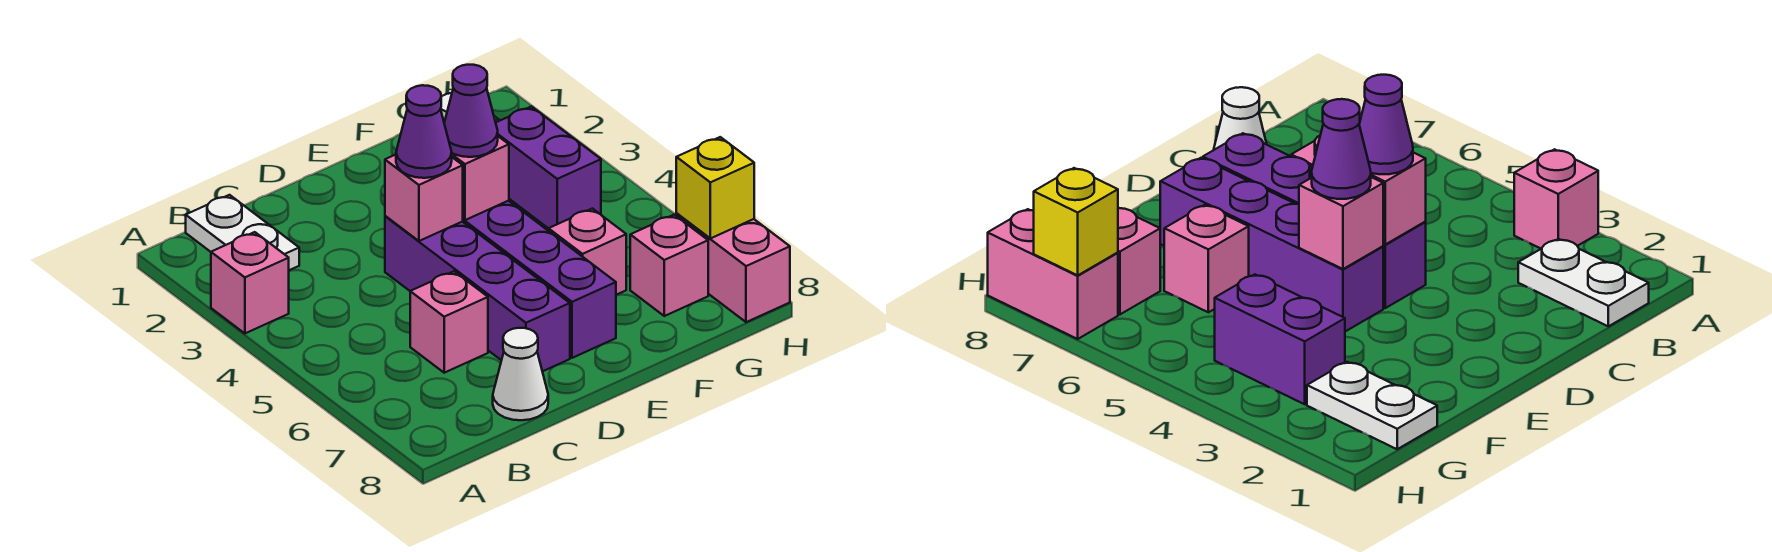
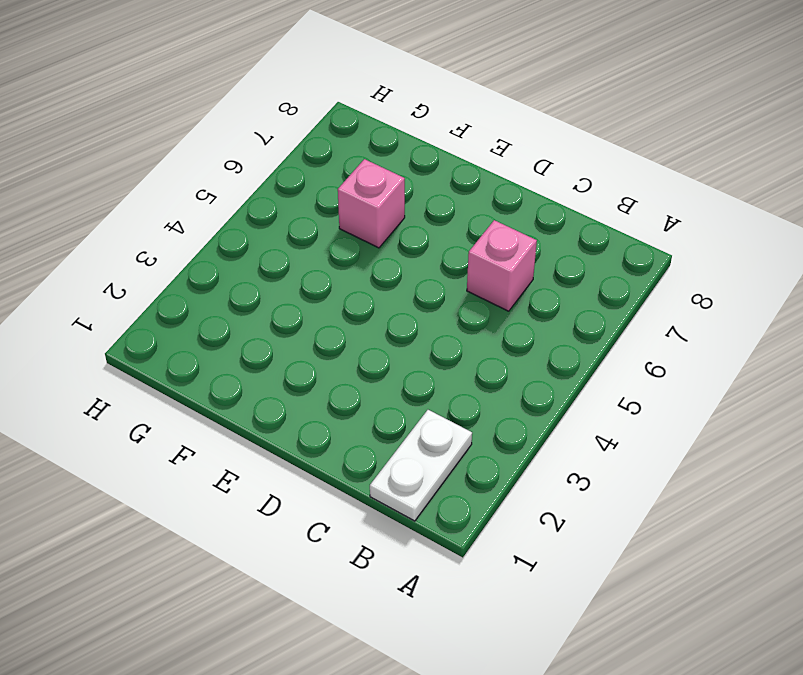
none -> pink brick A3 level 1
none -> white cone C8 level 1
none -> purple brick D4:D7 level 1

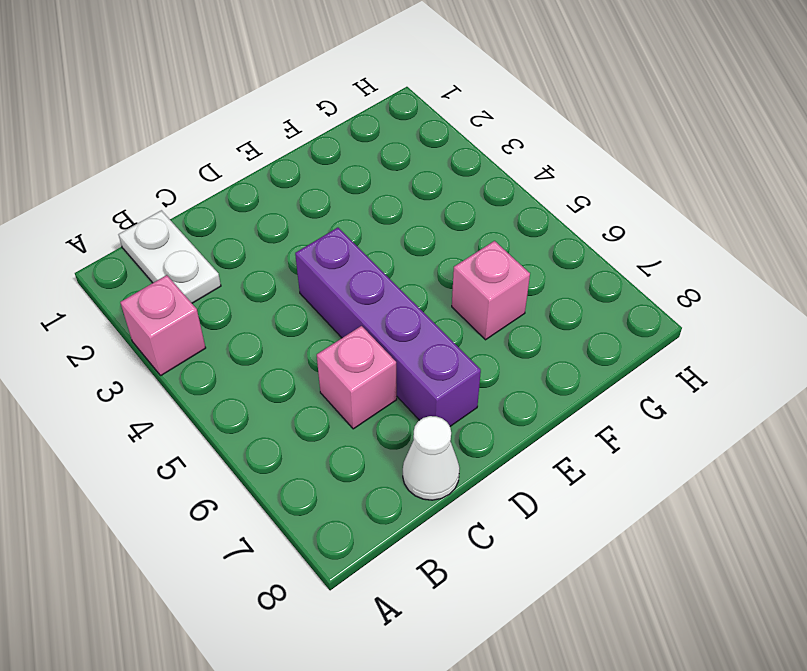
none -> purple brick E4:E7 level 1
none -> white plate G1:G2 level 1
none -> purple brick G3:G4 level 1

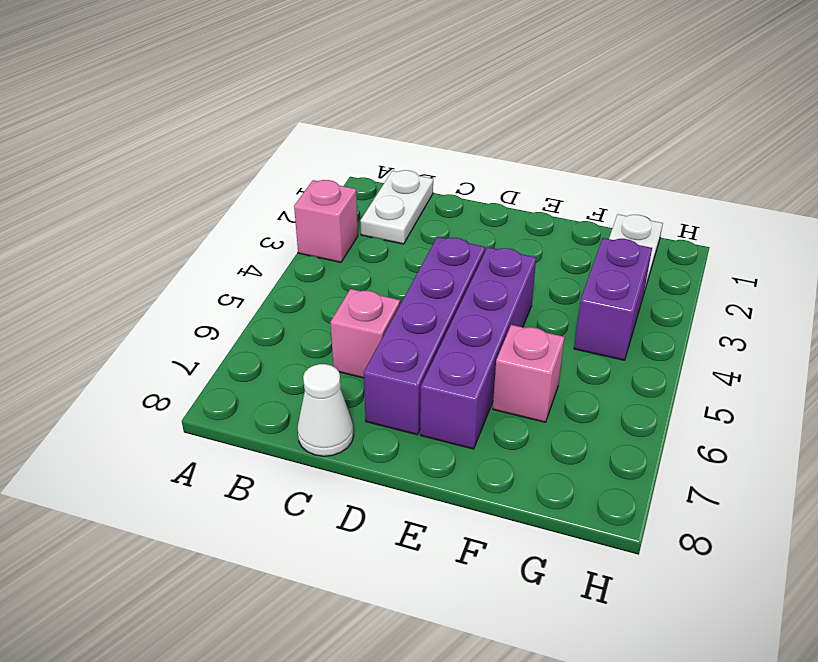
none -> pink brick G7 level 1
none -> pink brick H7:H8 level 1
none -> pink brick D4 level 2

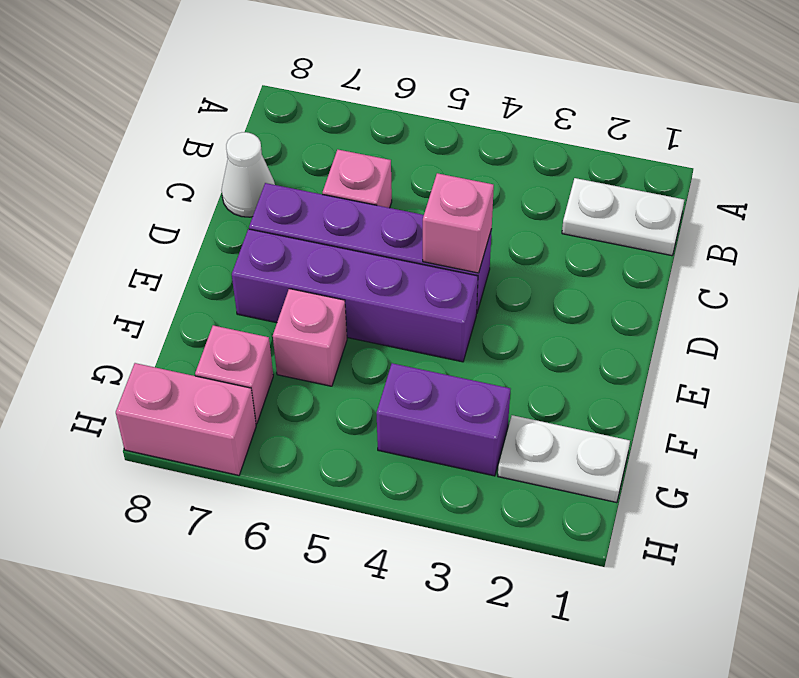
none -> pink brick A3 level 1
none -> pink brick E4 level 2
none -> yellow brick H7 level 2

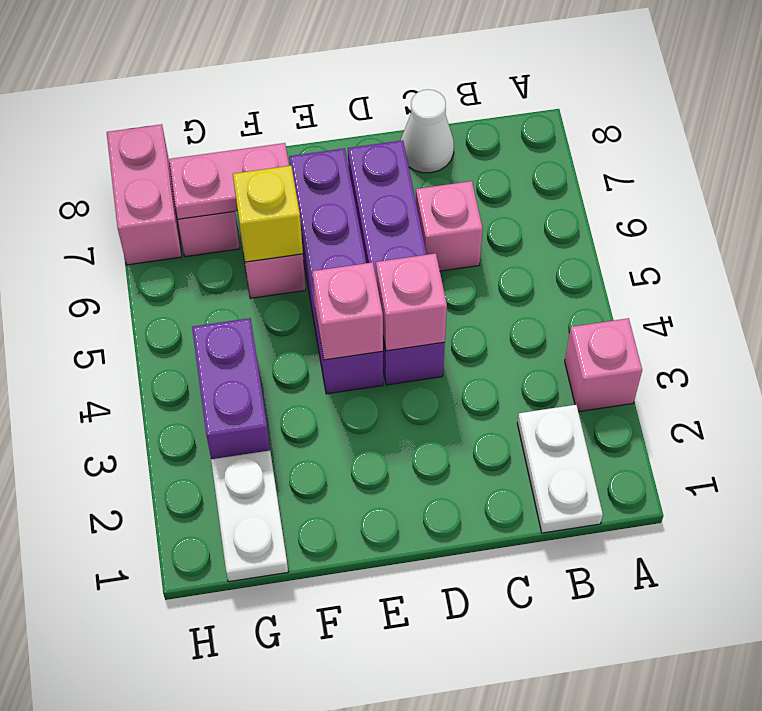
yellow brick F6 level 2 -> yellow brick H7 level 2
pink plate F7:G7 level 2 -> none
none -> purple cone D4 level 3
none -> purple cone E4 level 3

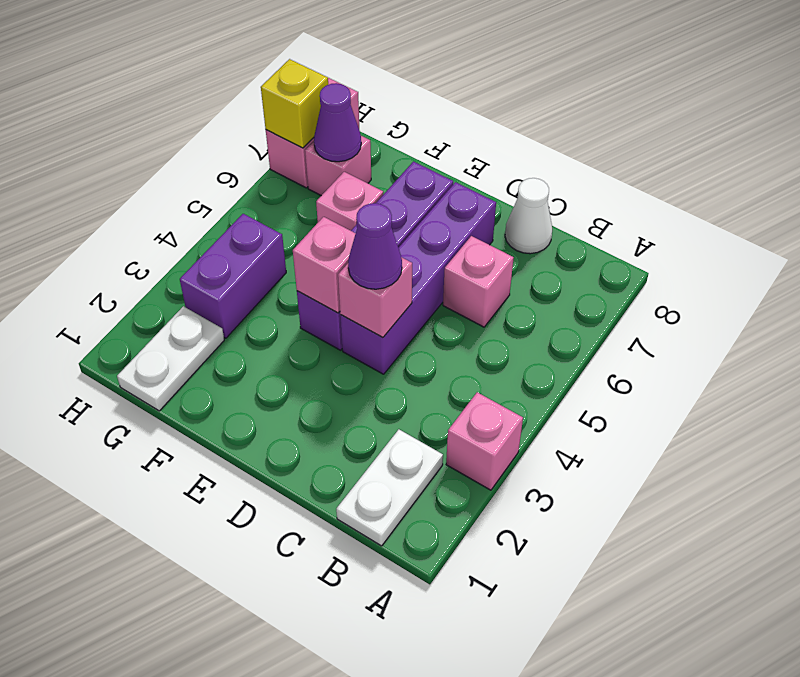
purple cone G7 level 2 -> purple cone E4 level 3

